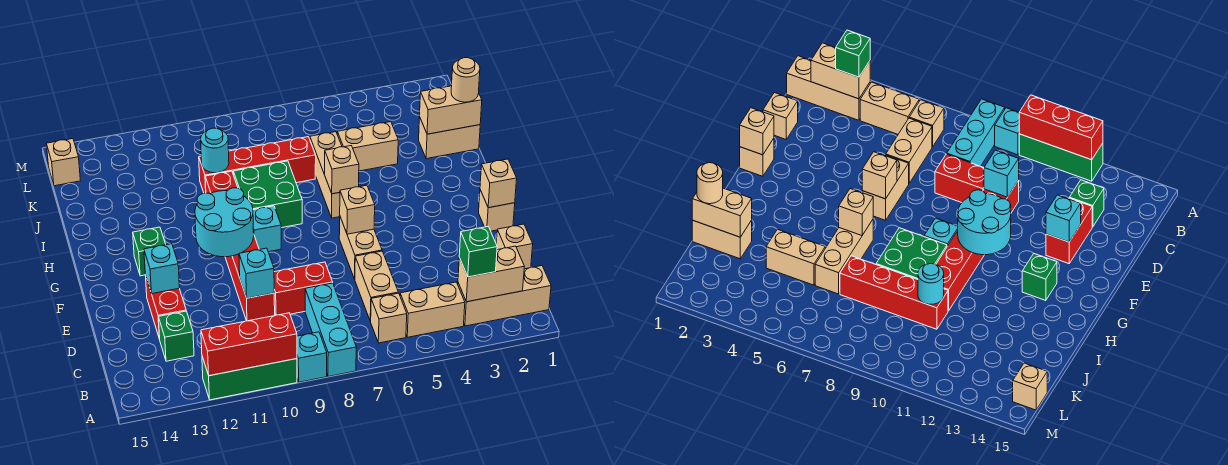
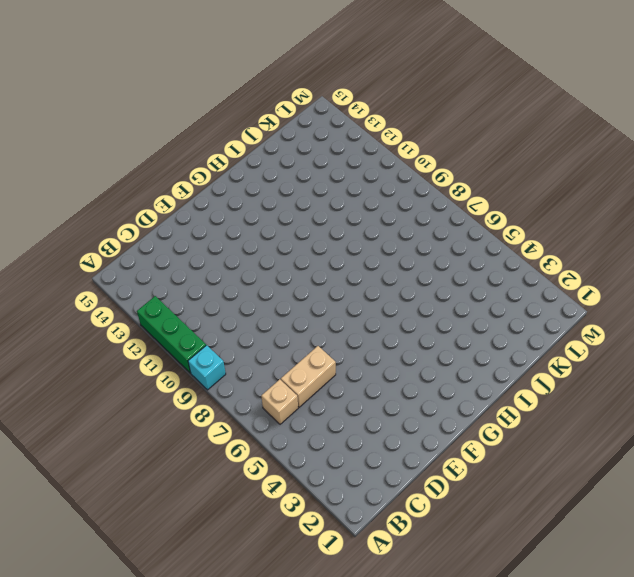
none -> cyan brick A8:C8 level 1
none -> tan brick B1:B3 level 1
none -> tan brick B4:B5 level 1
none -> green brick C13 level 1

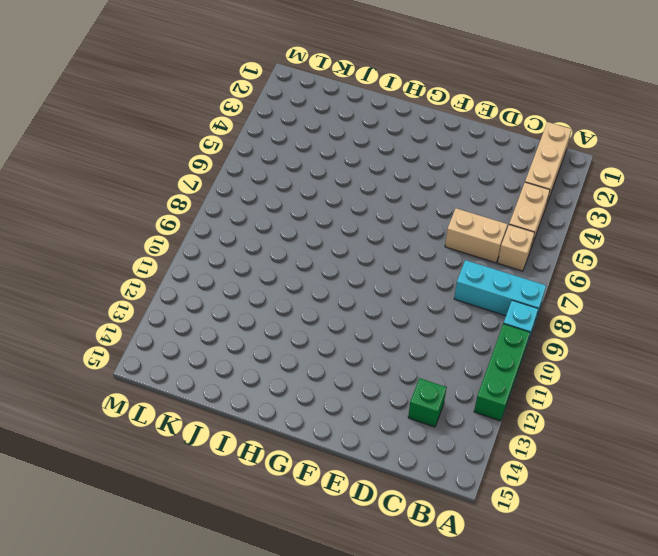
none -> tan brick D1 level 1
none -> red brick D8:D9 level 1
none -> red brick D10:I10 level 1
none -> red brick D13:E13 level 1

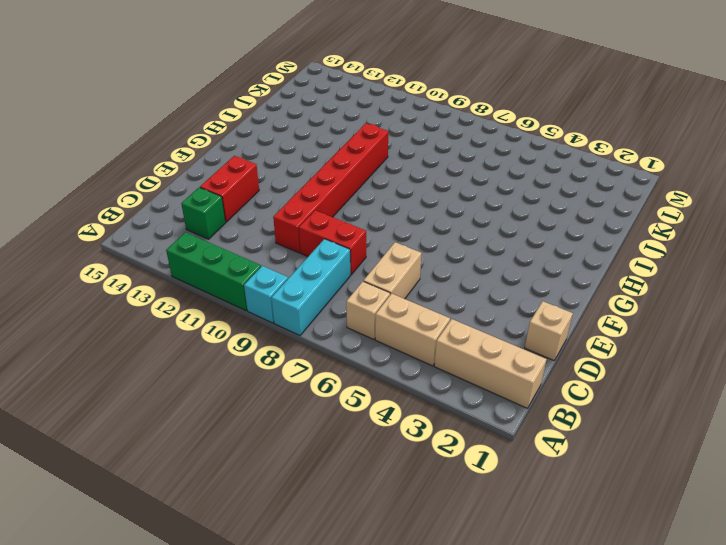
none -> tan brick E6:F6 level 1
none -> tan brick F1 level 1
none -> cyan brick G9 level 1
none -> green brick G13 level 1

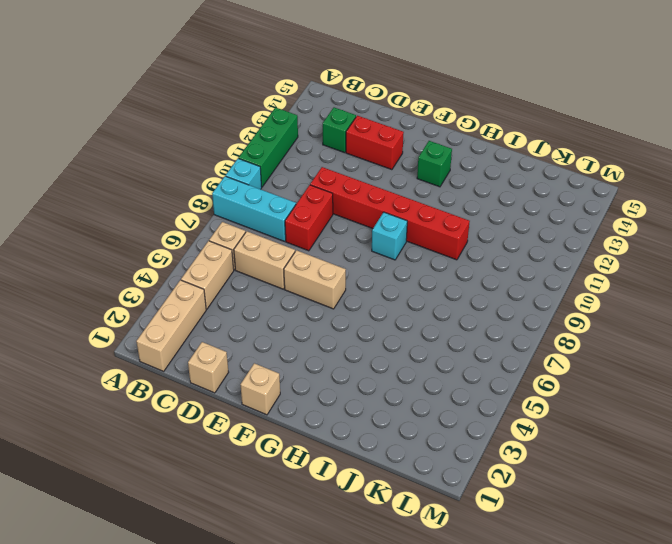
none -> tan brick H6:J6 level 1
none -> green brick H8:I9 level 1
none -> tan brick J1:J2 level 1
none -> tan brick J4:J5 level 1

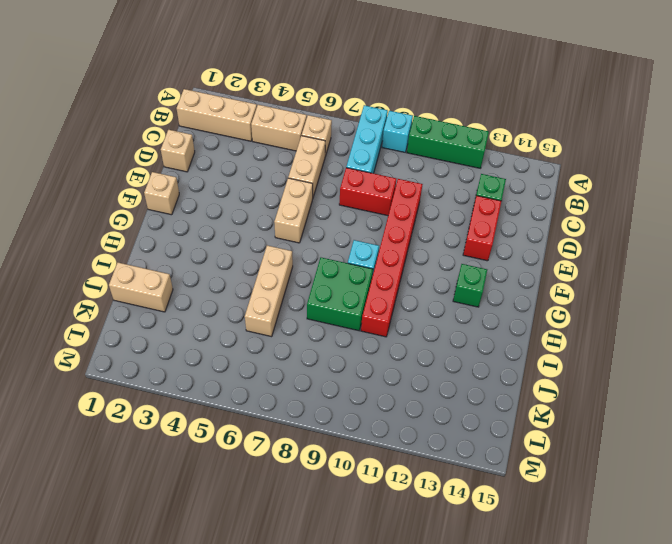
none -> tan brick J4:J5 level 1
none -> red brick J7:J10 level 1
none -> tan brick L15 level 1
none -> red brick A10:A12 level 2

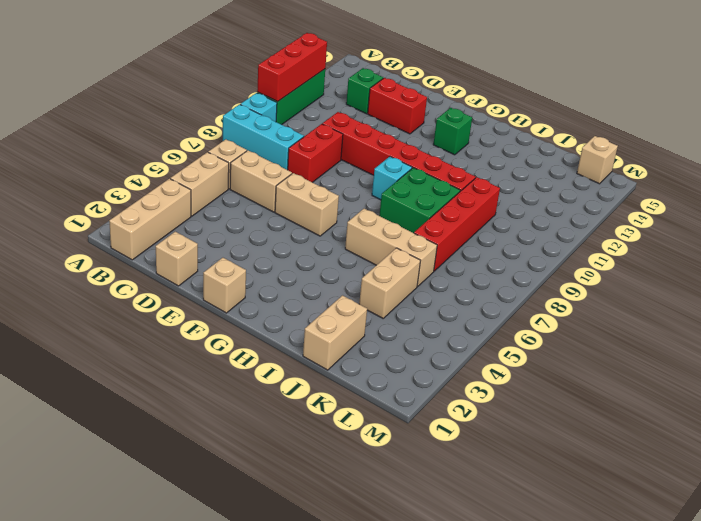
none -> tan brick B2:B3 level 2
none -> cyan brick D10 level 2
none -> cyan brick E13 level 2
none -> tan brick F1 level 2

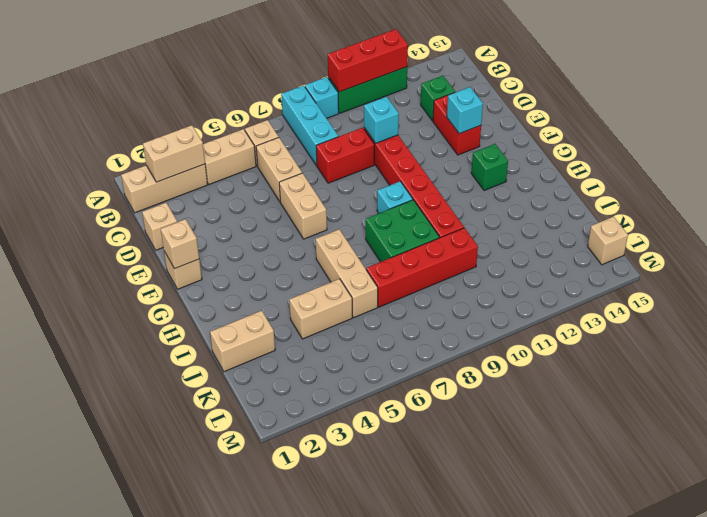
none -> tan brick F6 level 2
none -> cyan round brick F10:G11 level 2
none -> tan brick H6 level 2
none -> tan brick J1:J2 level 2

